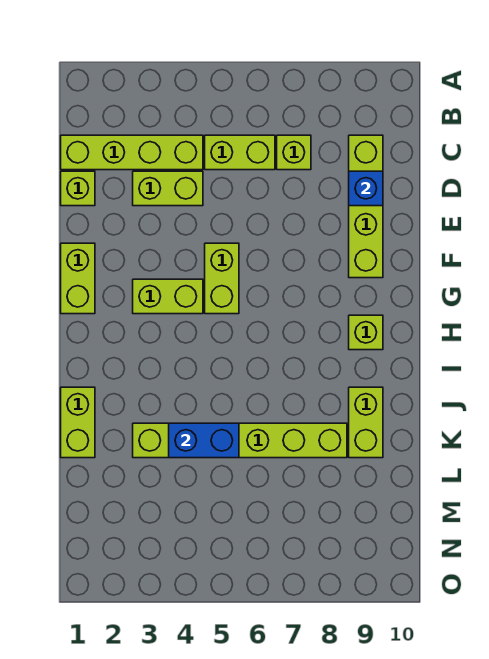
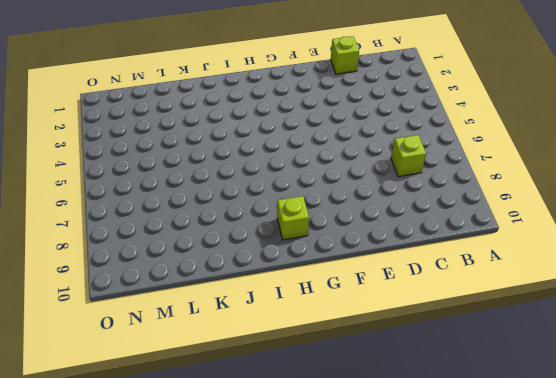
none -> lime brick C1:C4 level 1
none -> lime brick C5:C6 level 1
none -> lime brick C9:F9 level 1

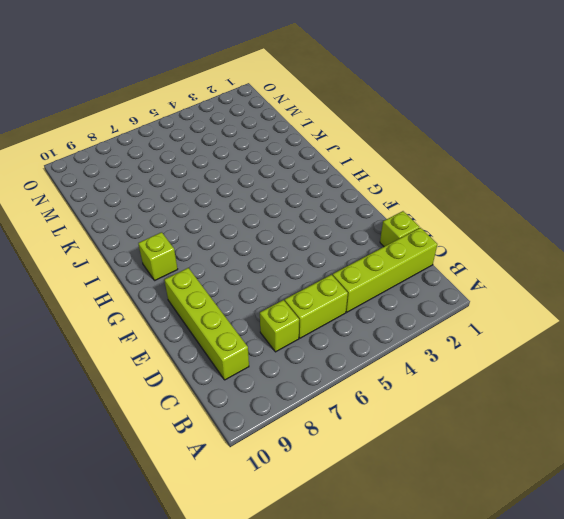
none -> lime brick D3:D4 level 1
none -> lime brick F1:G1 level 1
none -> lime brick F5:G5 level 1

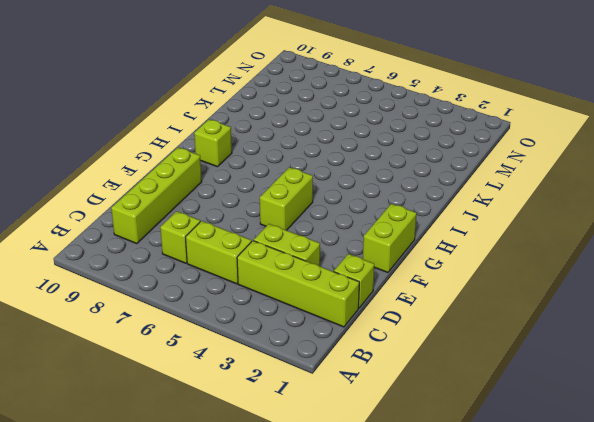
none -> lime brick G3:G4 level 1
none -> lime brick J1:K1 level 1
none -> lime brick J9:K9 level 1

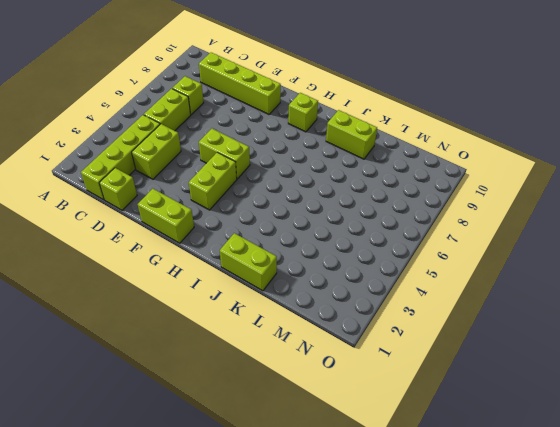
none -> lime brick K3:K8 level 1
none -> blue brick D9 level 2
none -> blue brick K4:K5 level 2

